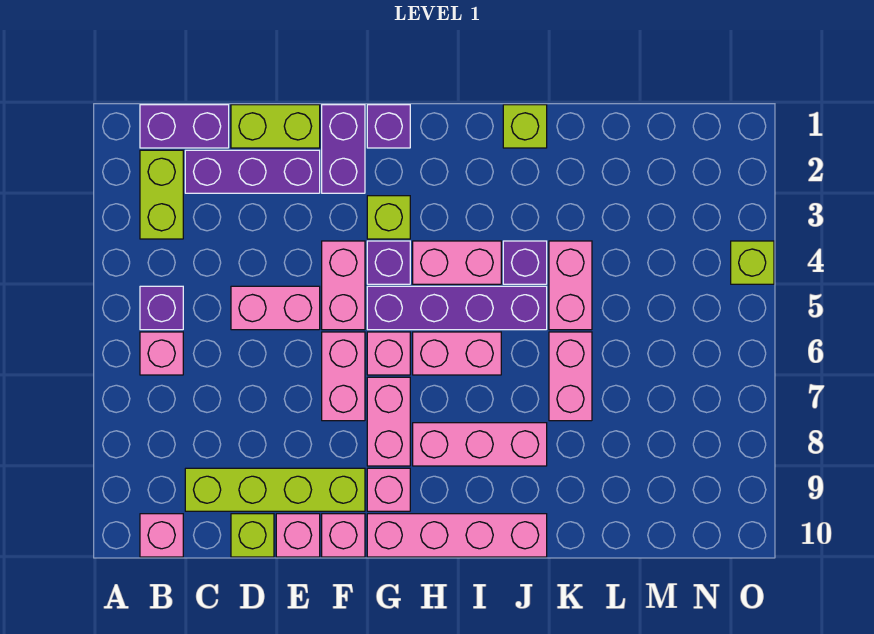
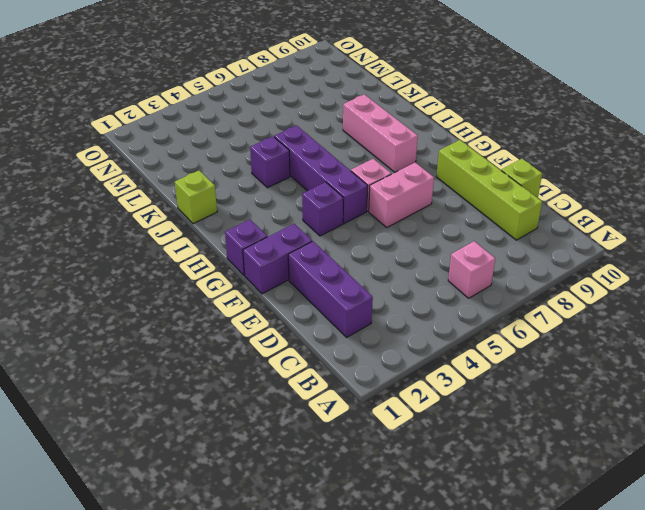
none -> purple brick B1:C1 level 1
none -> lime brick B2:B3 level 1
none -> purple brick B5 level 1
none -> pink brick B10 level 1

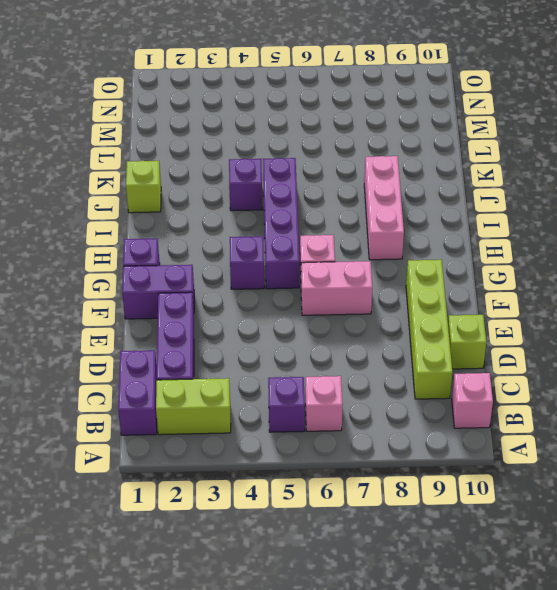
none -> lime brick D1:E1 level 1
none -> pink brick D5:E5 level 1
none -> pink brick E10 level 1
none -> pink brick F4:F5 level 1

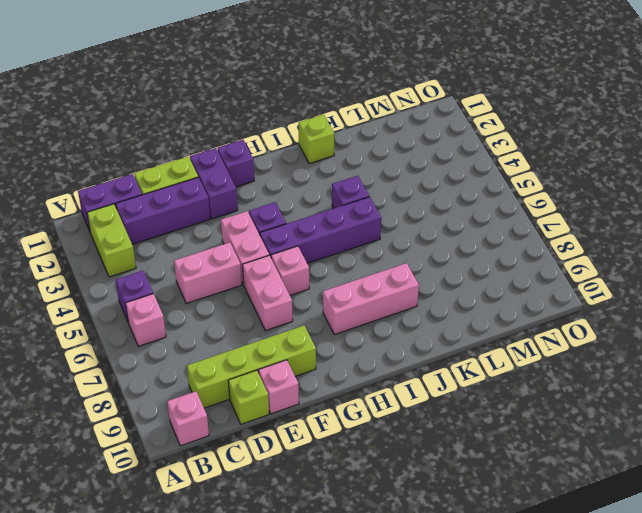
none -> pink brick F10 level 1
none -> lime brick G3 level 1
none -> pink brick G7:G8 level 1
none -> pink brick G9 level 1

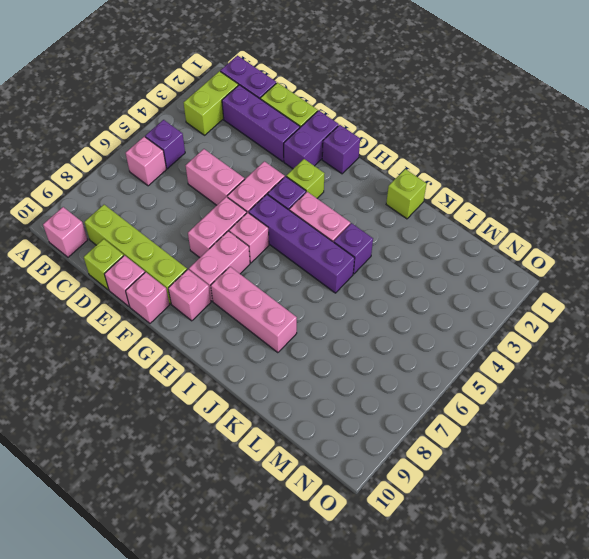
none -> pink brick G10:J10 level 1
none -> pink brick H6:I6 level 1
none -> pink brick K4:K5 level 1
none -> pink brick K6:K7 level 1

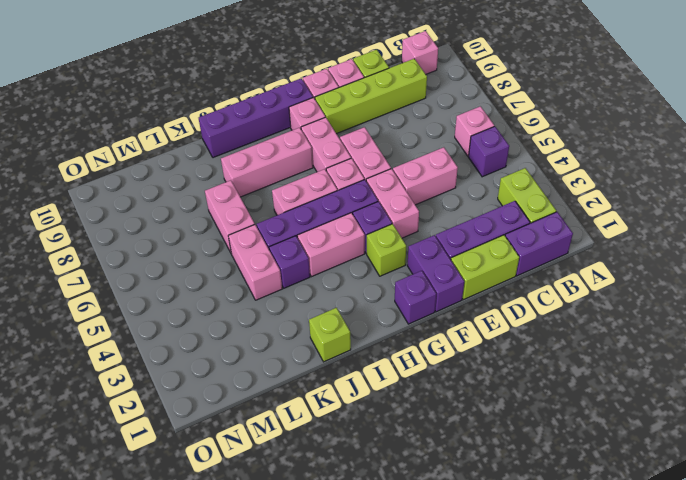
purple brick G10:J10 level 1 -> pink brick G10:J10 level 1
none -> lime brick O4 level 1

